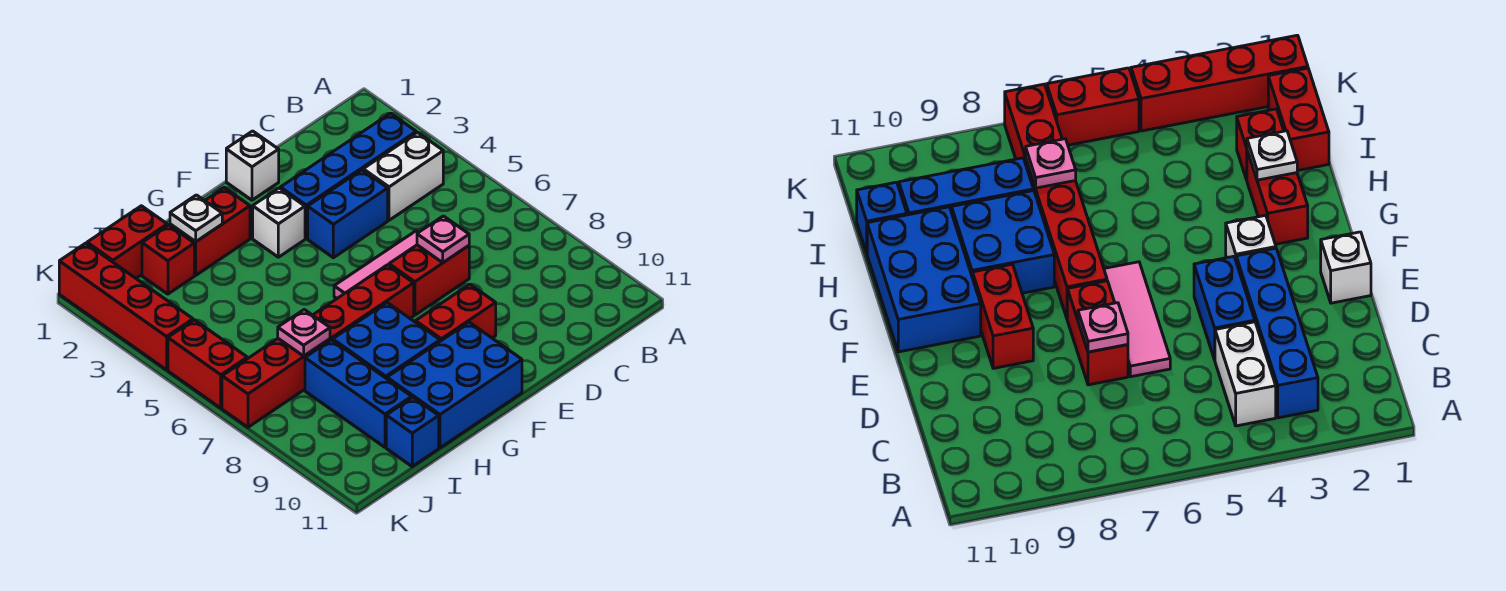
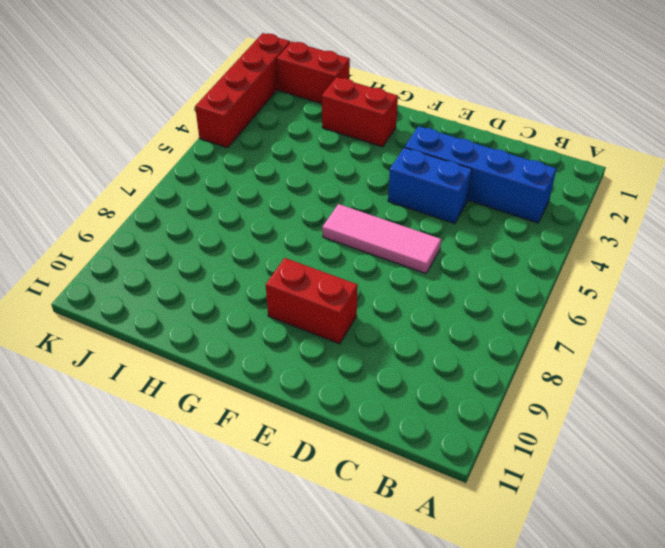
none -> white brick B4:C4 level 1
none -> red brick D7:E7 level 1
none -> white brick E1 level 1

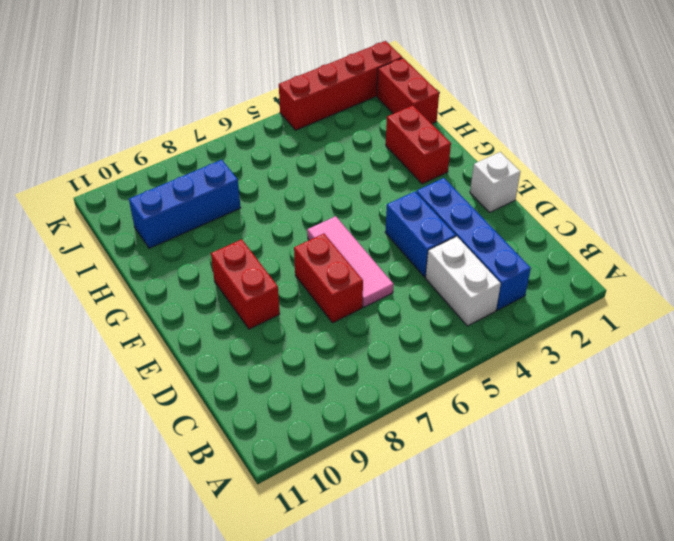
none -> white brick F3 level 1
none -> red brick F7:K7 level 1
none -> blue brick F10:H11 level 1

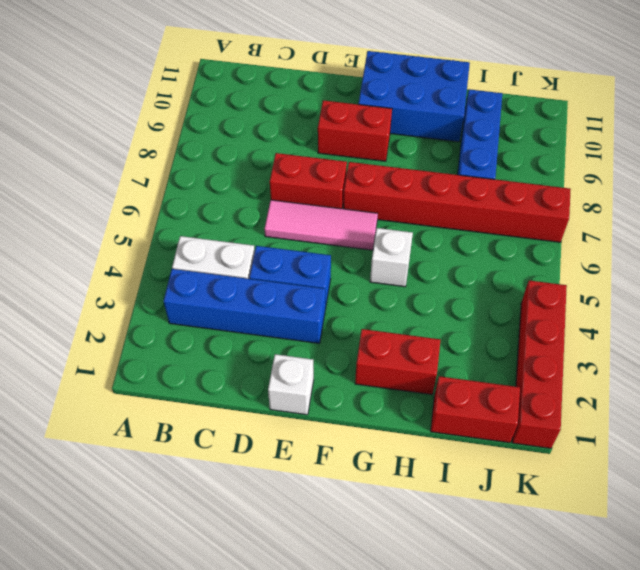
white brick G5 level 1 -> white brick F3 level 1
none -> blue brick G8:H9 level 1
none -> red brick I2 level 1
none -> blue brick I11 level 1

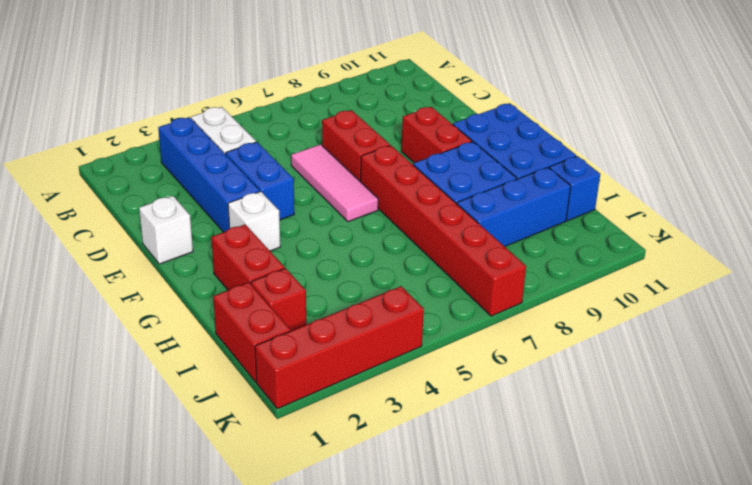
none -> red brick K5:K6 level 1
none -> pink plate D7 level 2
none -> white plate H2 level 2

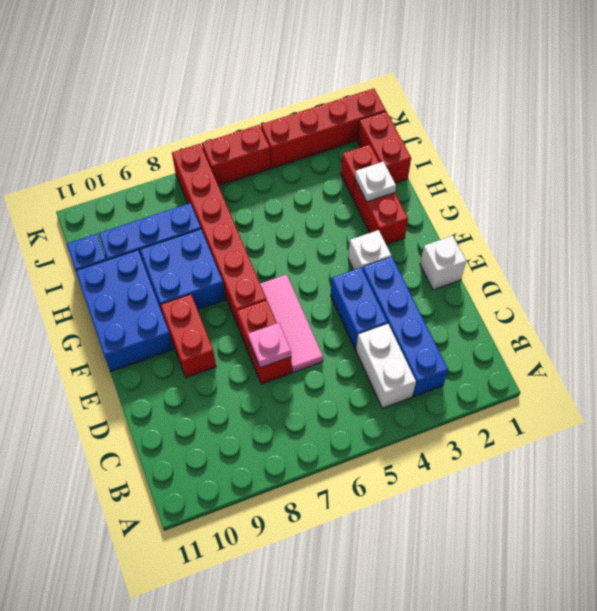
none -> pink plate I7 level 2

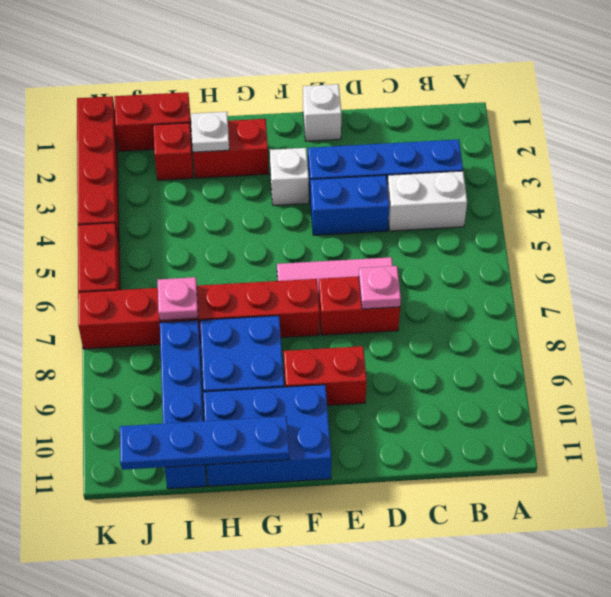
blue plate G11:J11 level 2 -> none

